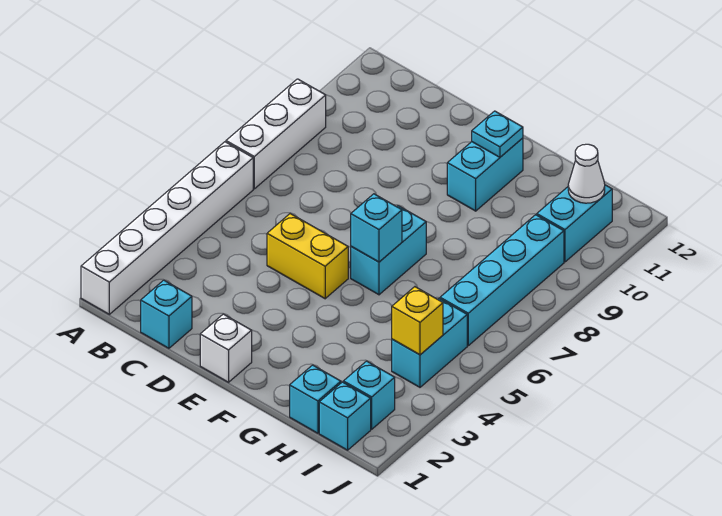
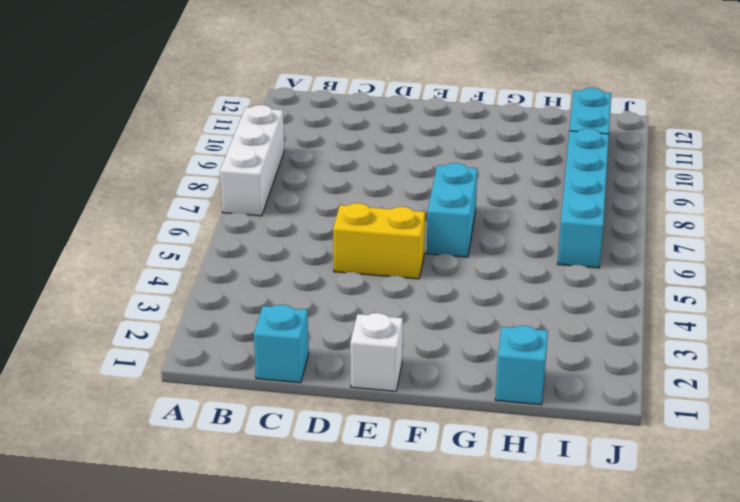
none -> white brick A1:A6 level 1
none -> cyan brick F10:F11 level 1
none -> cyan brick I1 level 1

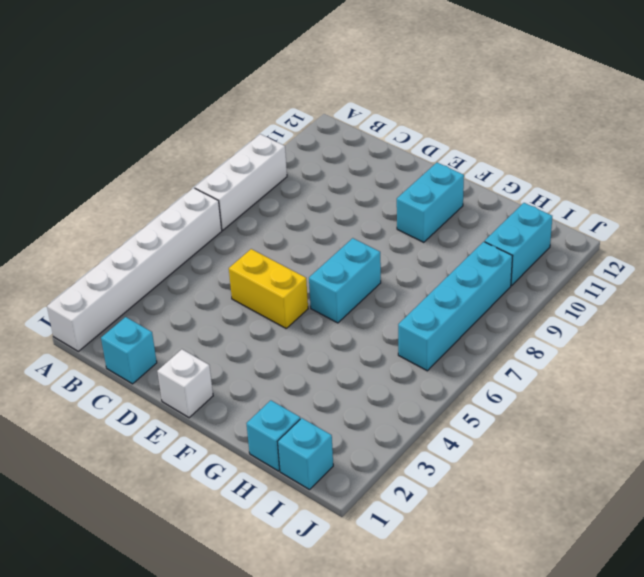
none -> cyan brick I2 level 1
none -> cyan brick I4:I5 level 1
none -> cyan brick F6 level 2

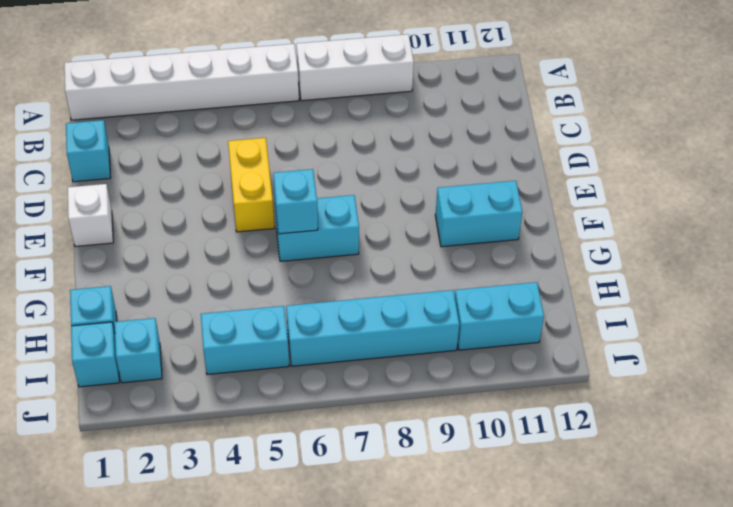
none -> cyan plate F11 level 2
none -> yellow brick I4 level 2
none -> white cone I11 level 2

